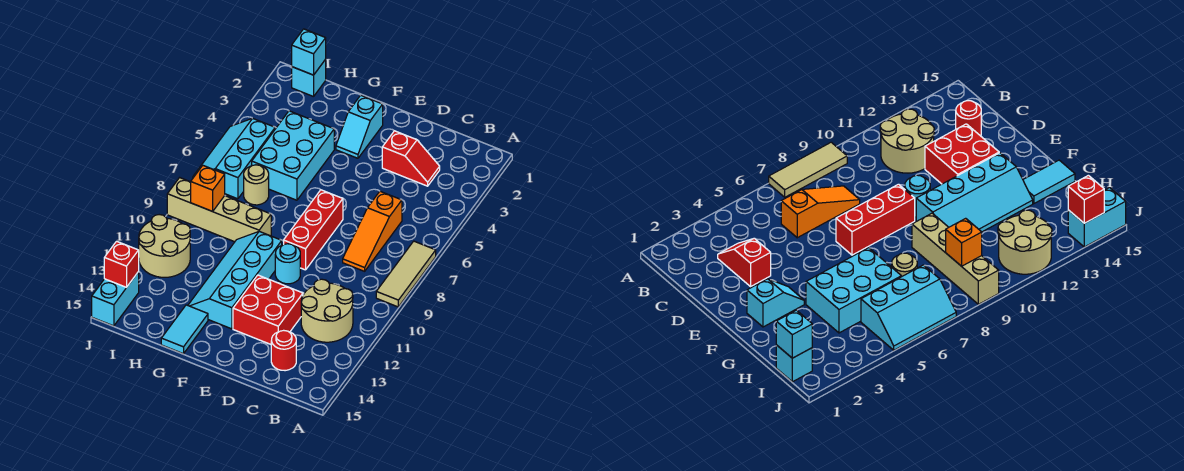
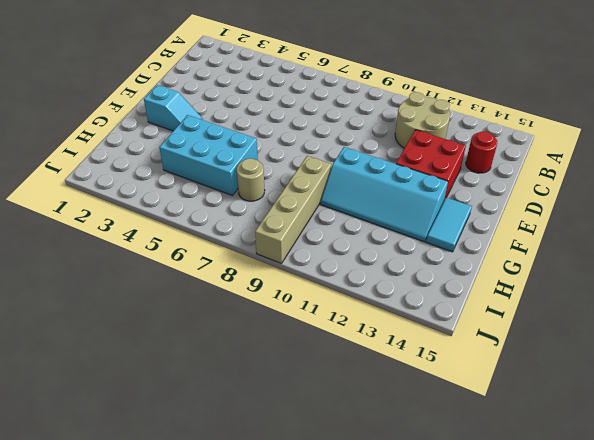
cyan tile F14:G14 level 1 -> cyan tile G14:G15 level 1
none -> tan tile A7:A9 level 1
none -> red slope C3:D3 level 1 top D
none -> orange slope C6:C8 level 1 top 6

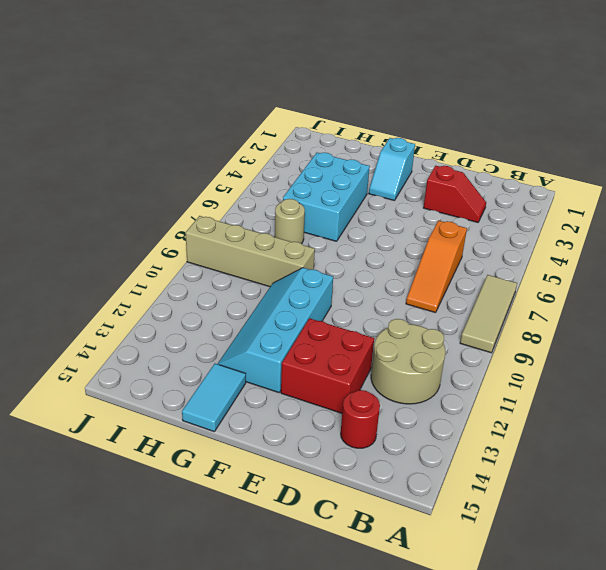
none -> red brick E7:E9 level 1
none -> cyan round brick E10 level 1
none -> cyan brick I1 level 1

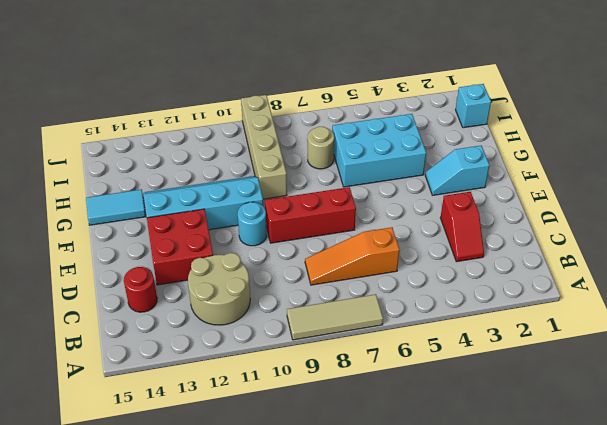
none -> cyan slope I5:J7 level 1 top I
none -> tan round brick I11:J12 level 1
none -> cyan brick J14:J15 level 1

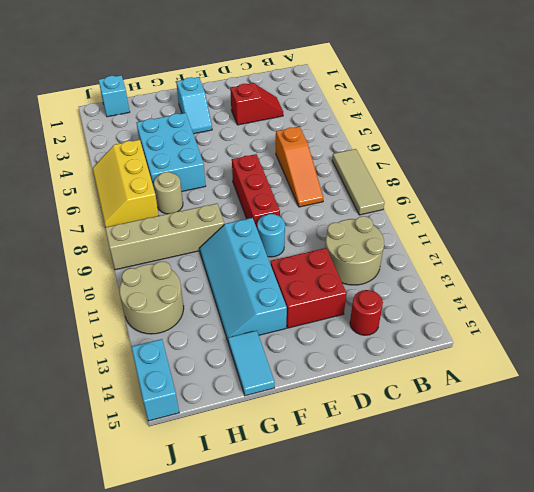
yellow slope I5:J7 level 1 top I -> cyan slope I5:J7 level 1 top I
none -> cyan brick I1 level 2
none -> orange brick I9 level 2
none -> red brick J14 level 2

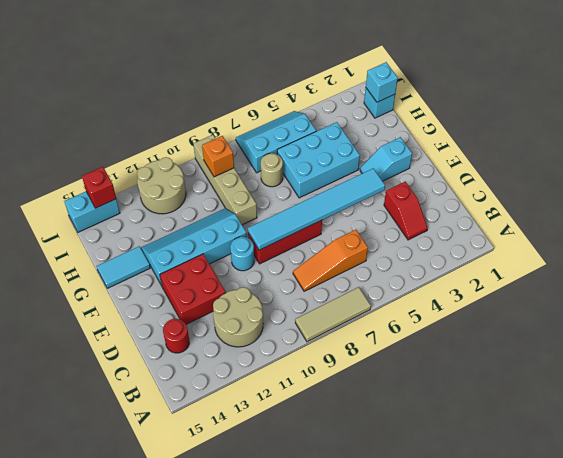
cyan tile E4:E9 level 2 -> none

